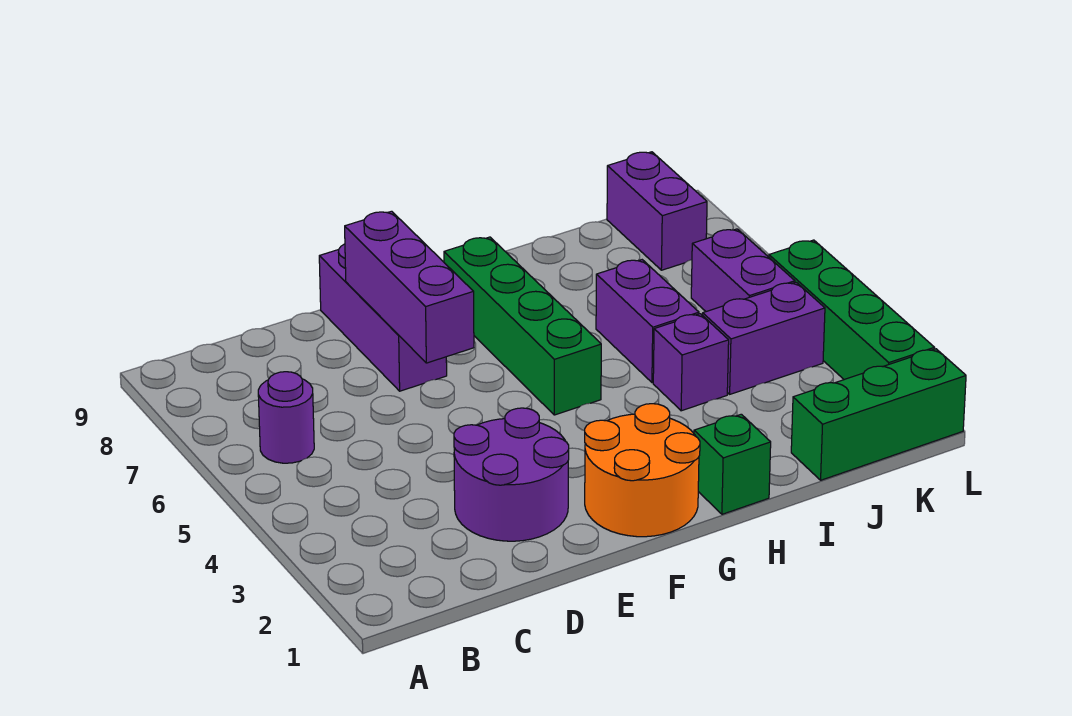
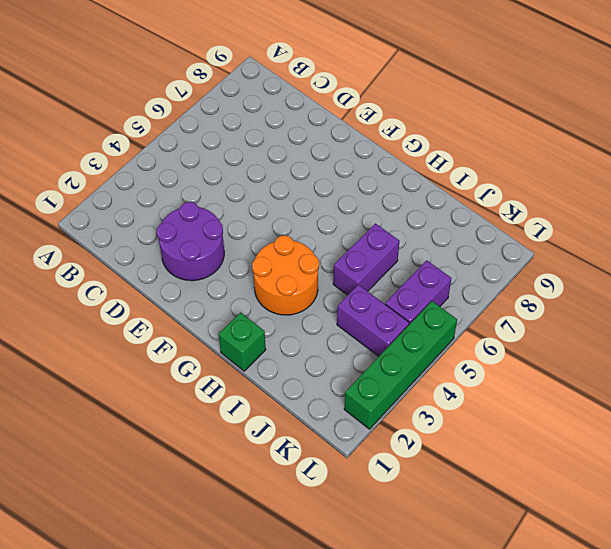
orange round brick G3:H4 level 1 -> orange round brick F1:G2 level 1
none -> purple round brick B6 level 1
none -> purple brick E7:E9 level 1
none -> green brick G5:G8 level 1

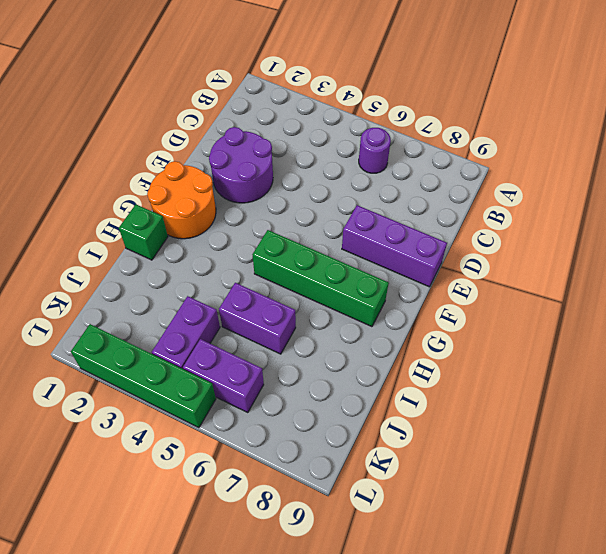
none -> purple brick I4 level 1
none -> green brick J1:L1 level 1
none -> purple brick K8:K9 level 1

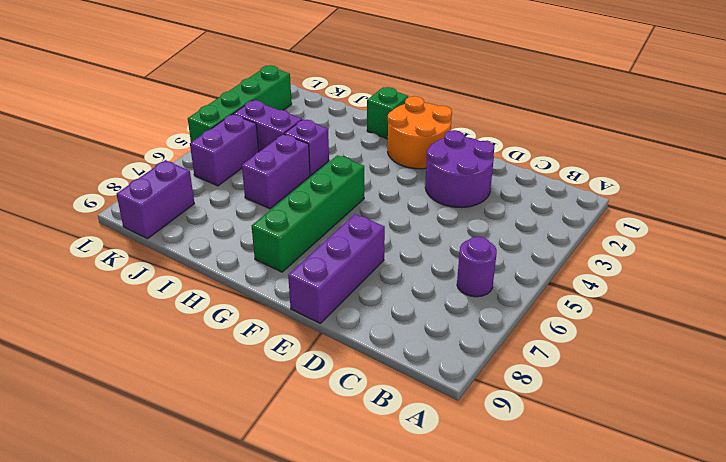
none -> green brick J1:L1 level 1
none -> purple brick E6:E8 level 2

